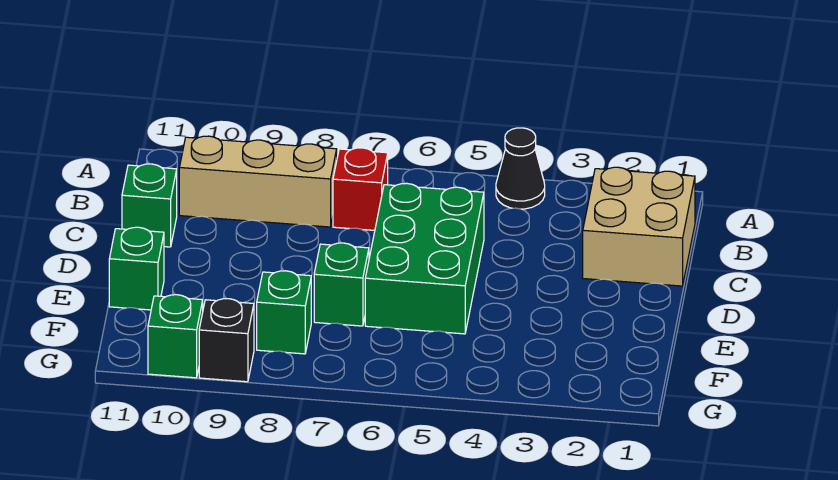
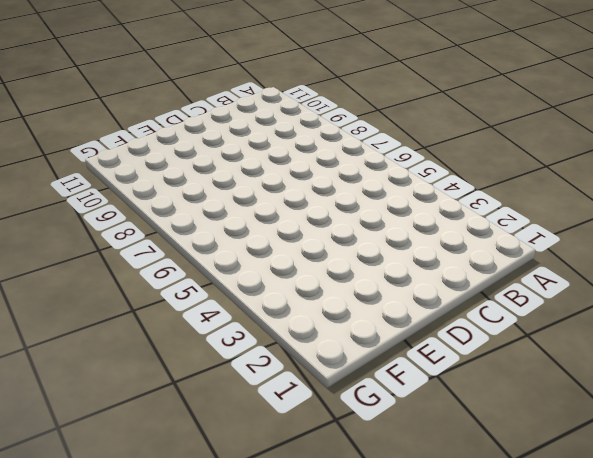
none -> black cone A4 level 1
none -> tan brick B1:C2 level 1

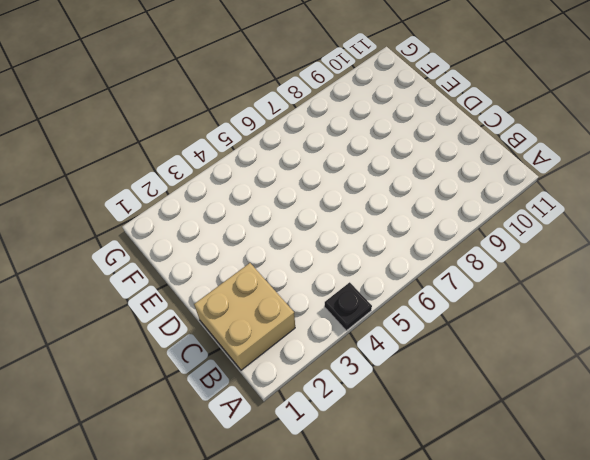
black plate A4 level 1 -> black cone A4 level 1
none -> red brick B7 level 1
none -> tan brick B8:B10 level 1

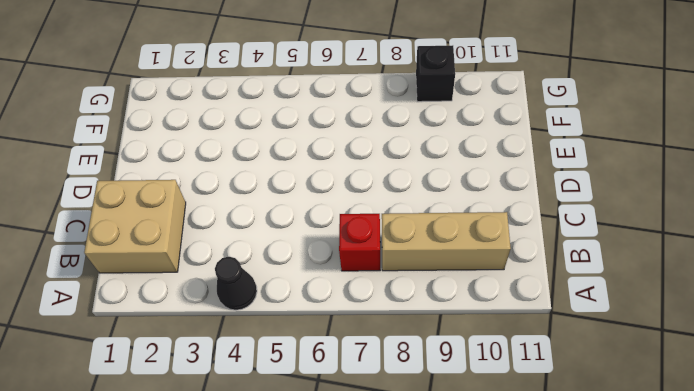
none -> green brick C5:E6 level 1
none -> green brick C11 level 1

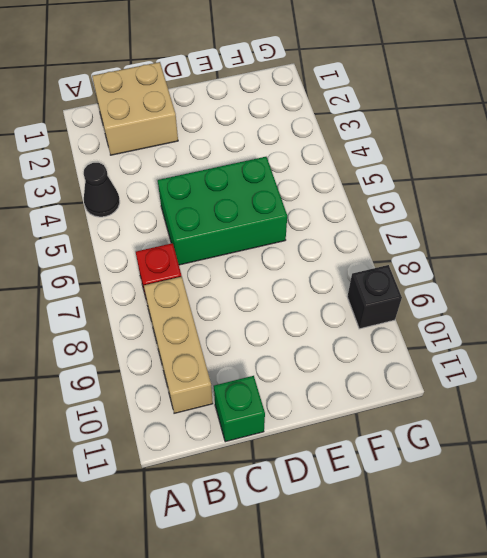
none -> green brick E7 level 1
none -> green brick E11 level 1

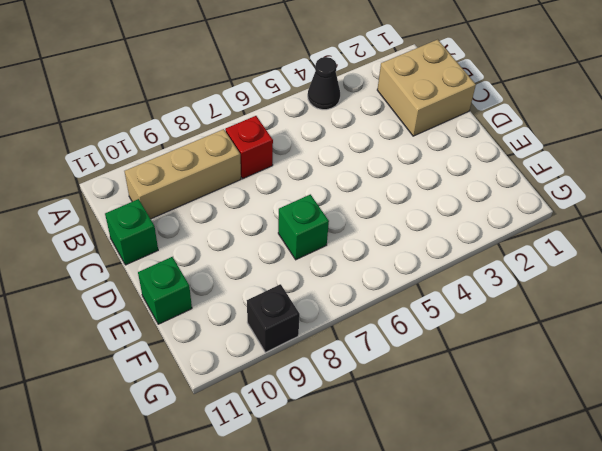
none -> green brick C5:E6 level 1
none -> green brick F8 level 1

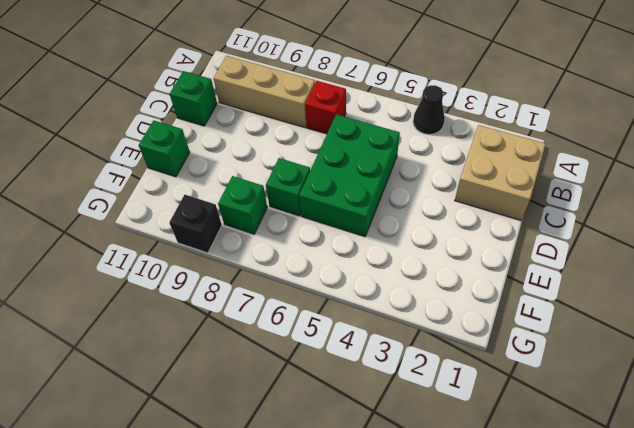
none -> green brick G10 level 1

